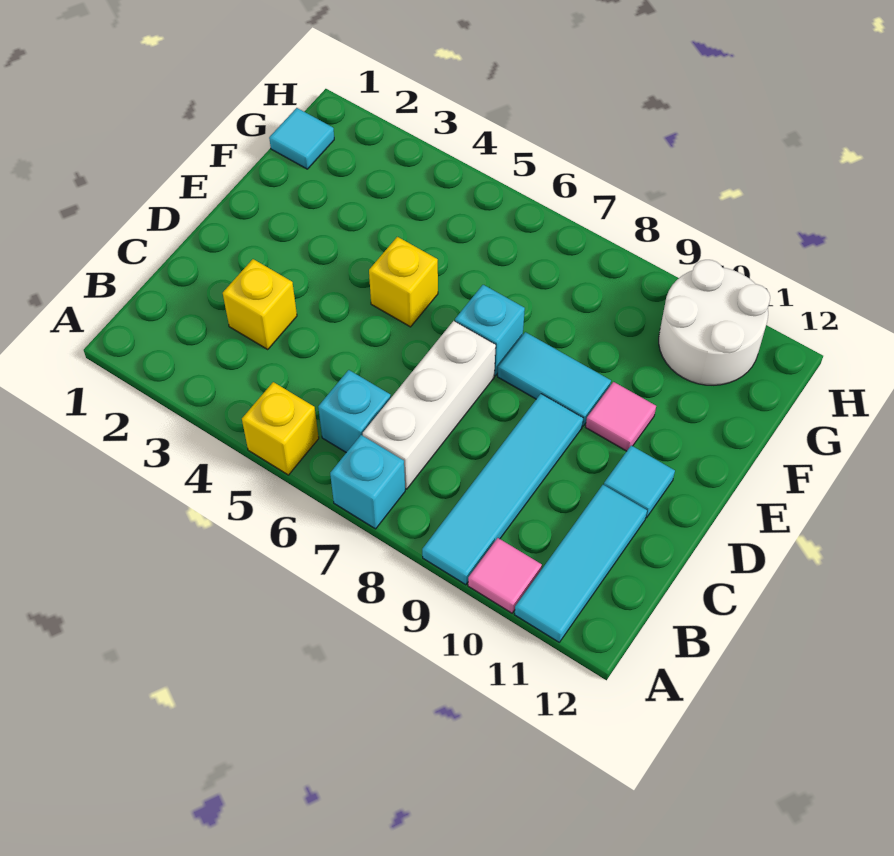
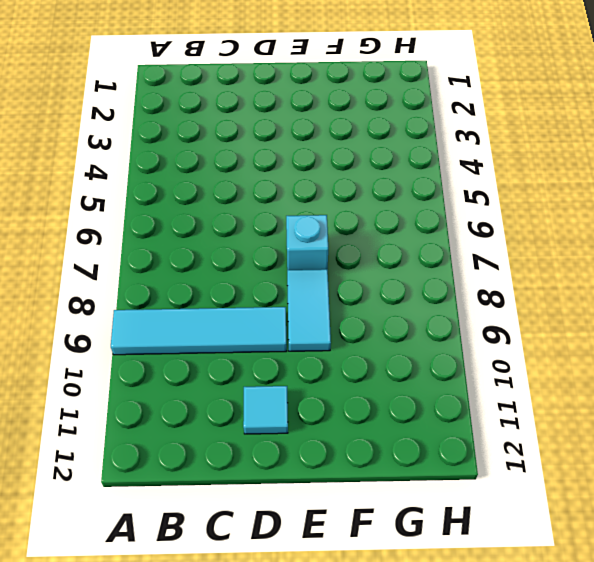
none -> yellow brick A5 level 1
none -> cyan brick A7 level 1
none -> pink tile A10 level 1

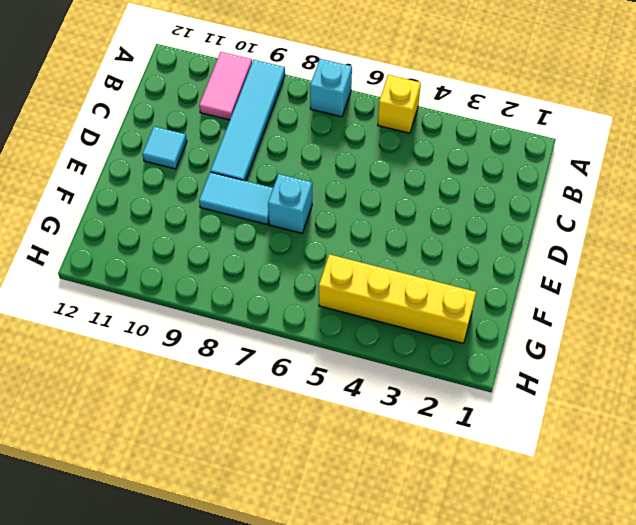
pink tile A10:B10 level 1 -> pink tile A10 level 1
yellow brick G2:G5 level 1 -> none
none -> cyan tile A11:C11 level 1
none -> cyan brick B6 level 1
none -> white brick B7:D7 level 1

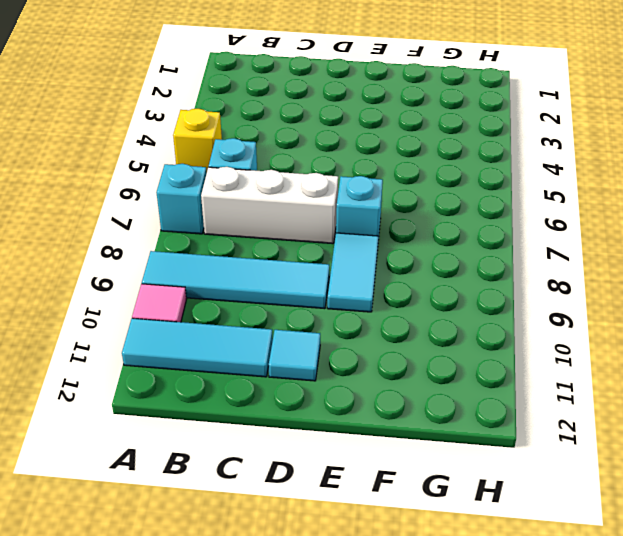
none -> yellow brick C3 level 1
none -> yellow brick E5 level 1
none -> pink tile E10 level 1

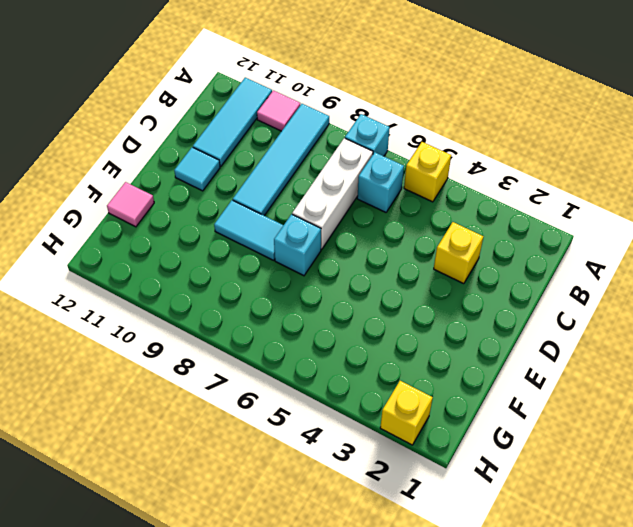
pink tile F12 level 1 -> pink tile E10 level 1
yellow brick H2 level 1 -> yellow brick E5 level 1
none -> cyan tile G1 level 1
none -> white round brick G10:H11 level 1

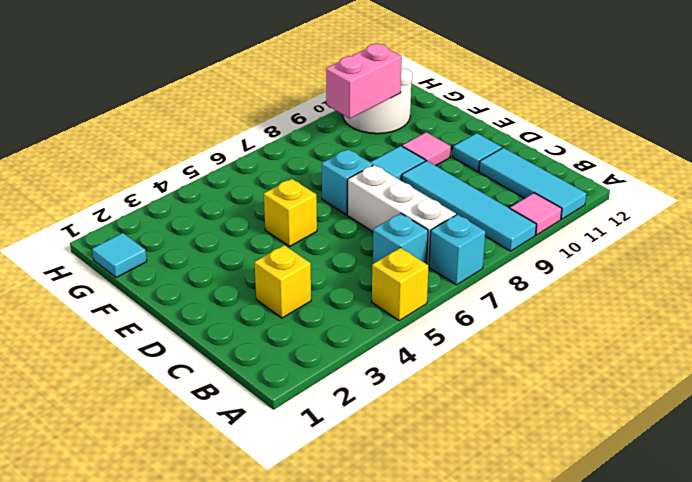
pink brick G9:G10 level 2 -> none

